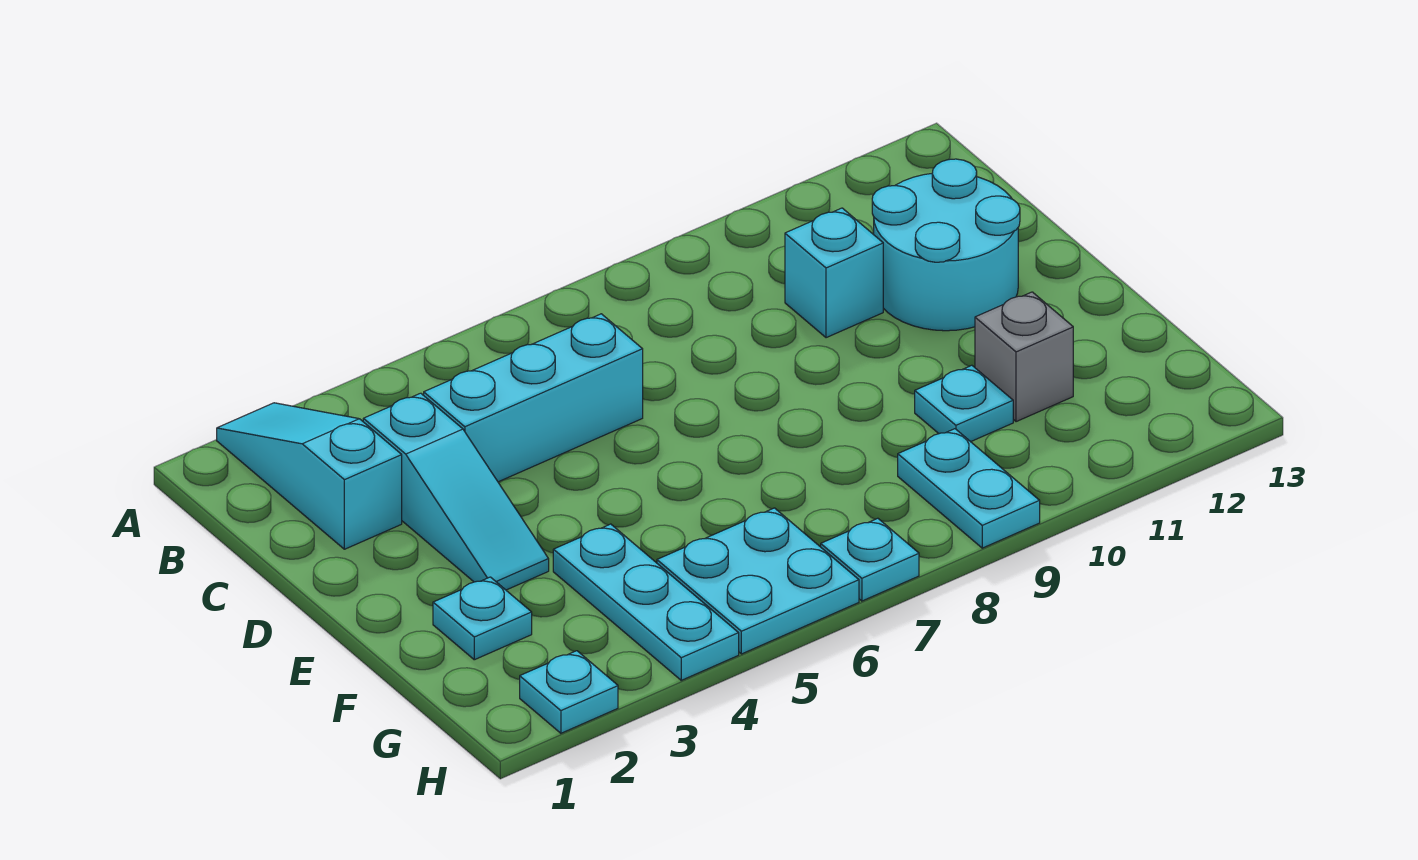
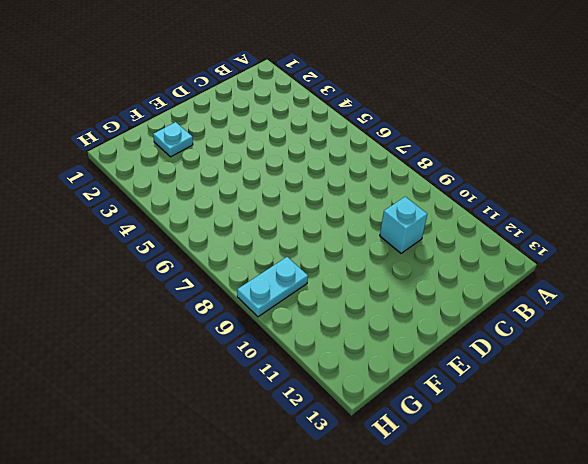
none -> cyan slope A2:C2 level 1 top C
none -> cyan slope C3:E3 level 1 top C
none -> cyan brick C4:C6 level 1

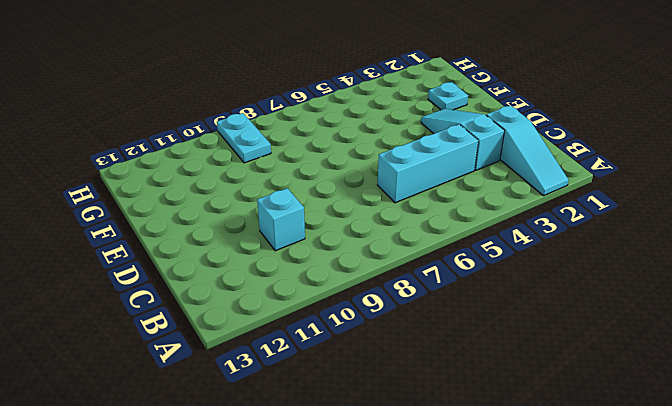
none -> cyan round brick C11:D12 level 1
none -> cyan plate F4:H4 level 1
none -> cyan plate F10 level 1

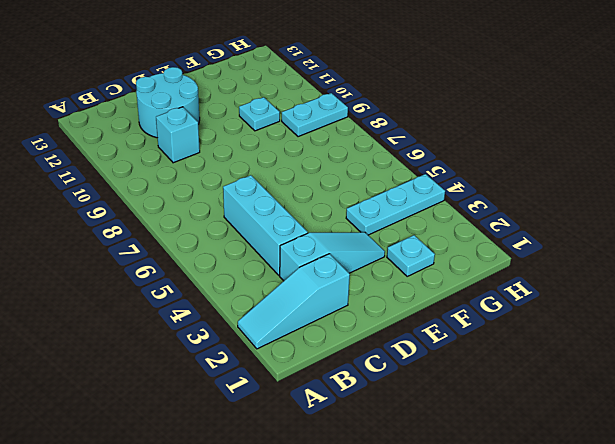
none -> grey brick F11 level 1
none -> cyan plate G5:H6 level 1
none -> cyan plate H2 level 1

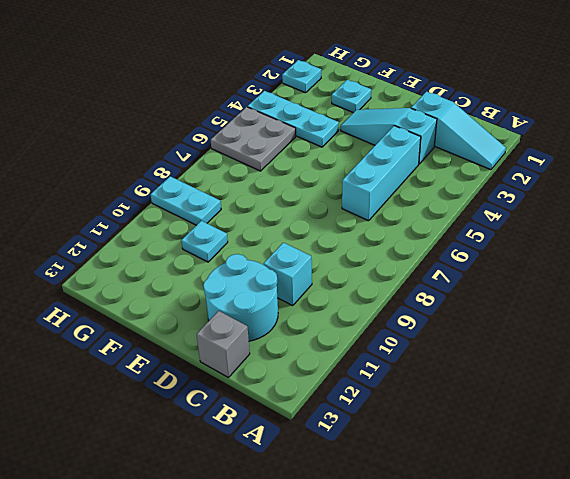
grey brick C13 level 1 -> grey brick F11 level 1
grey plate G5:H6 level 1 -> cyan plate G5:H6 level 1
none -> cyan plate H7 level 1

